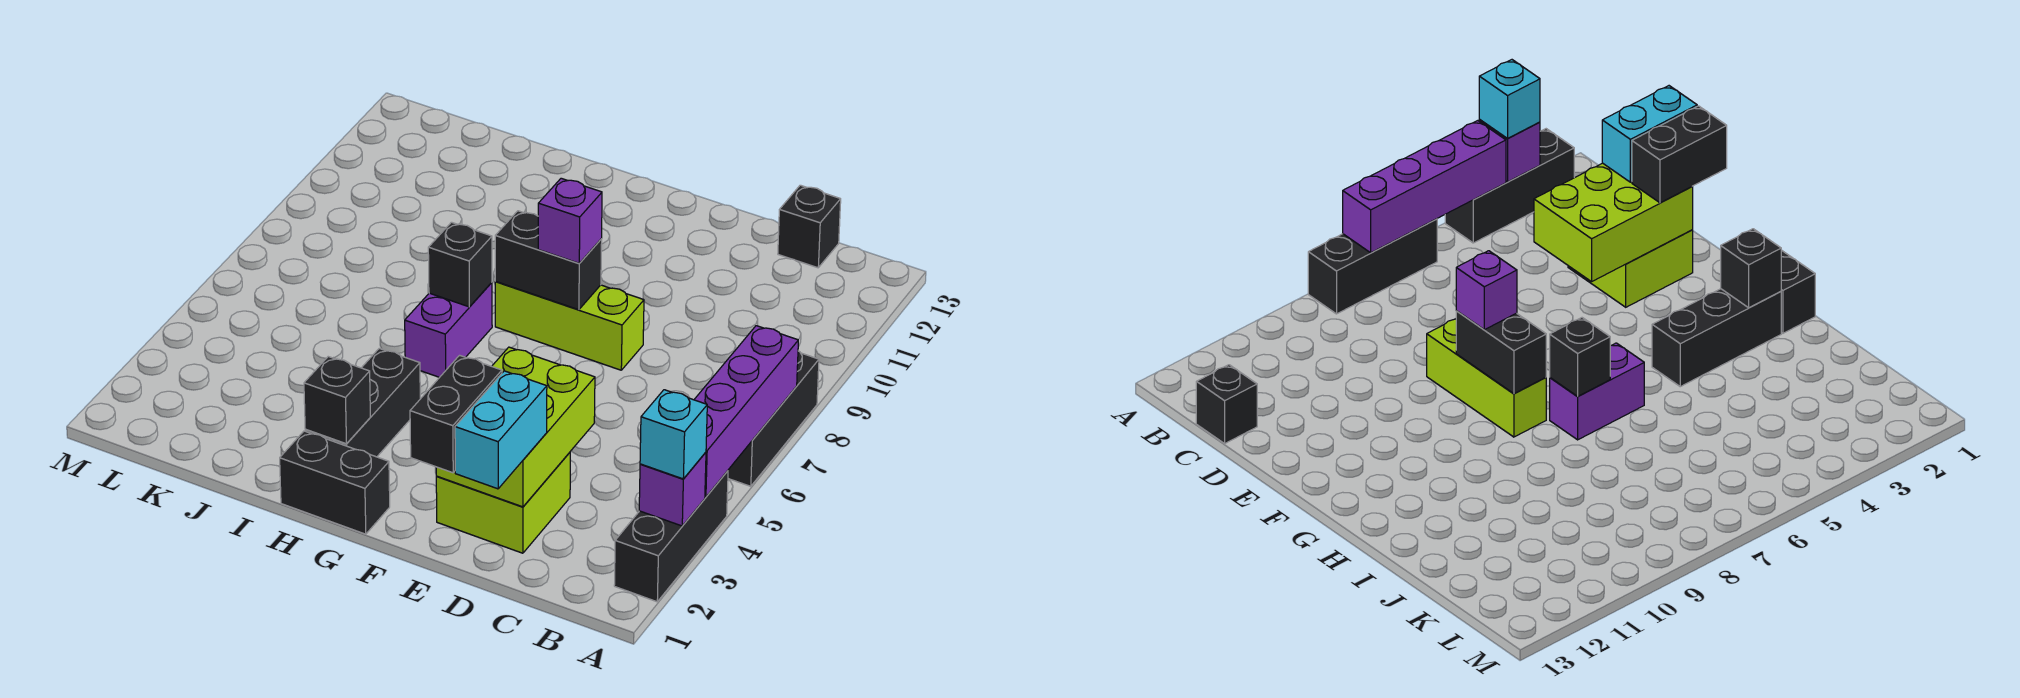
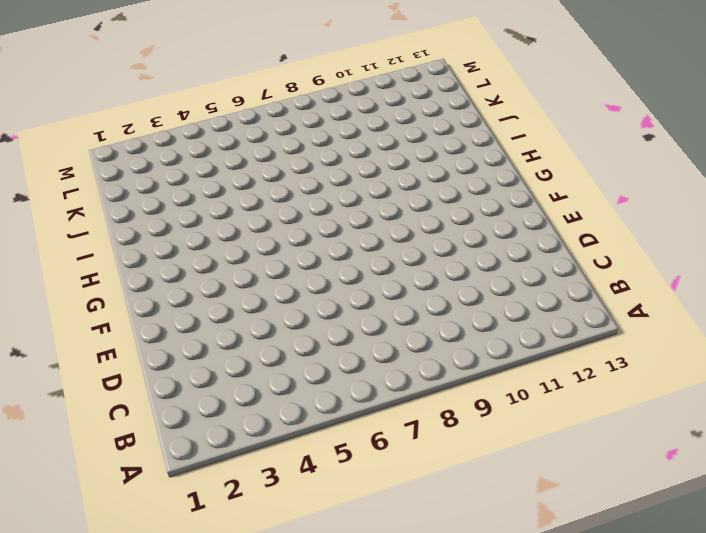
none -> black brick A2:A4 level 1
none -> black brick A6:A8 level 1
none -> black brick C13 level 1

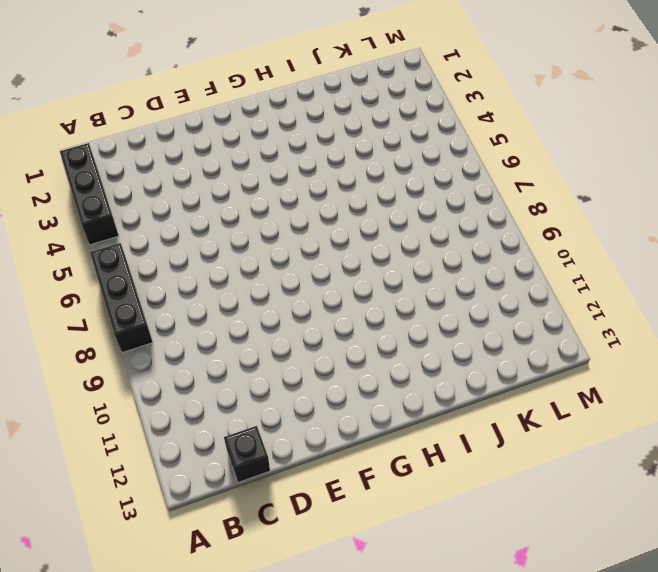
none -> lime brick D2:E3 level 1
none -> lime brick E8:G8 level 1
none -> black brick G1:H1 level 1

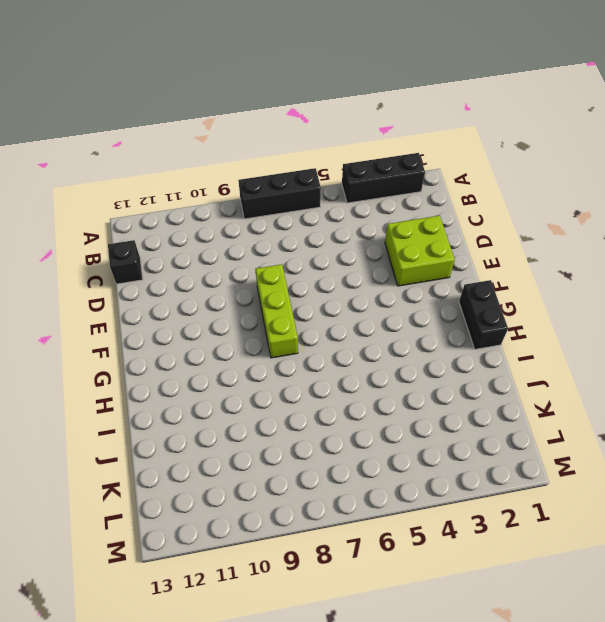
none -> black brick H2:H4 level 1
none -> purple brick H6:H7 level 1
none -> purple brick A3 level 2

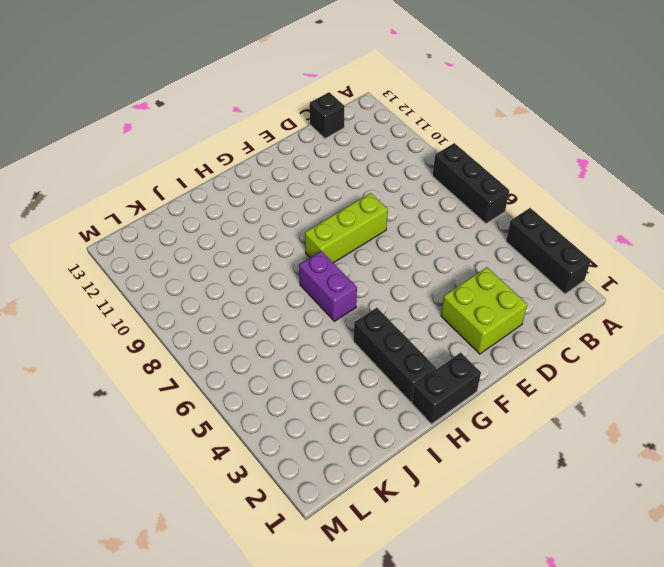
none -> purple brick A3 level 2
none -> purple brick A4:A7 level 2
none -> lime brick D2:E4 level 2

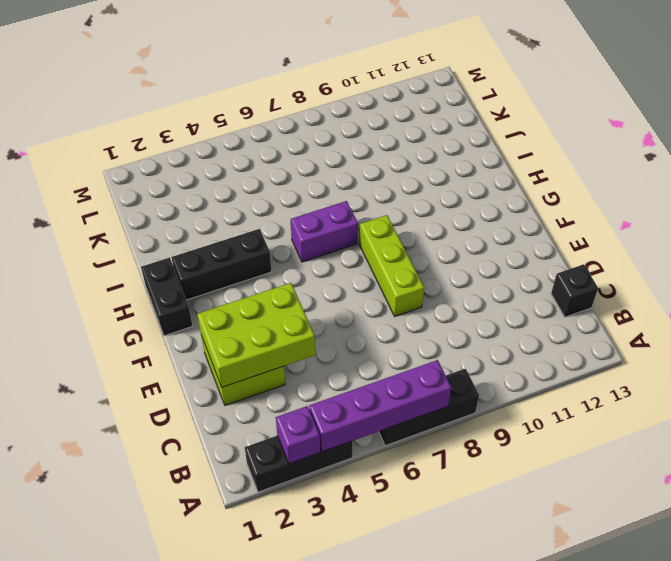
none -> black brick F8:G8 level 2
none -> black brick H2 level 2
none -> black brick H7 level 2

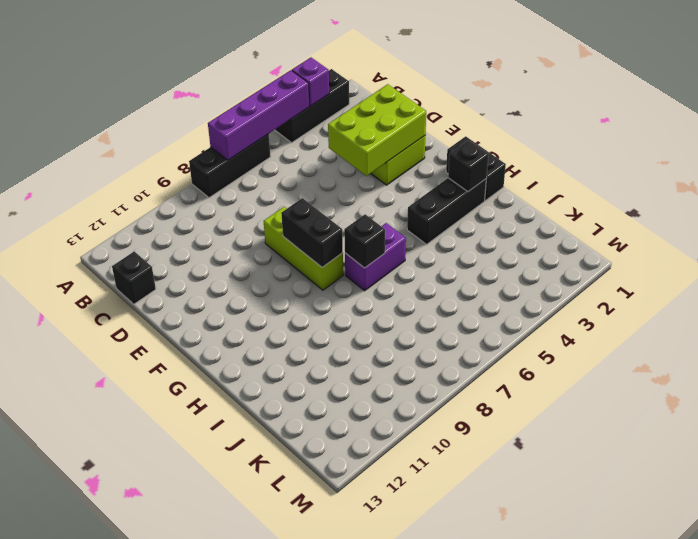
none -> cyan brick A3 level 3
none -> cyan brick D1:D2 level 3
none -> black brick E1:E2 level 3

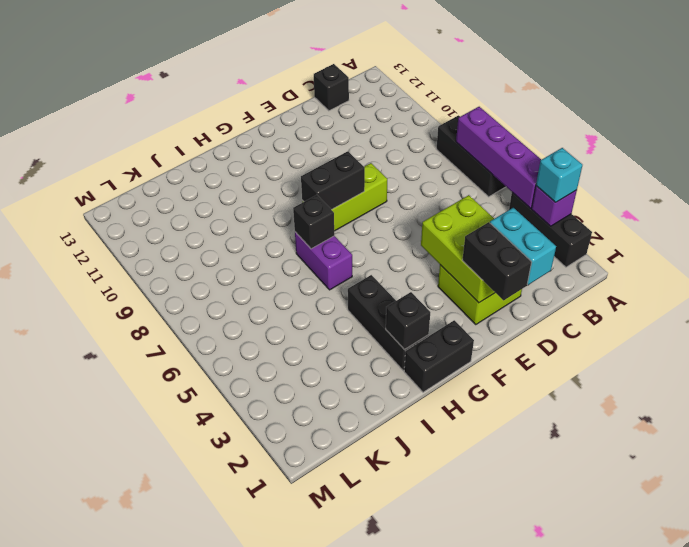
none -> purple brick F8 level 3

